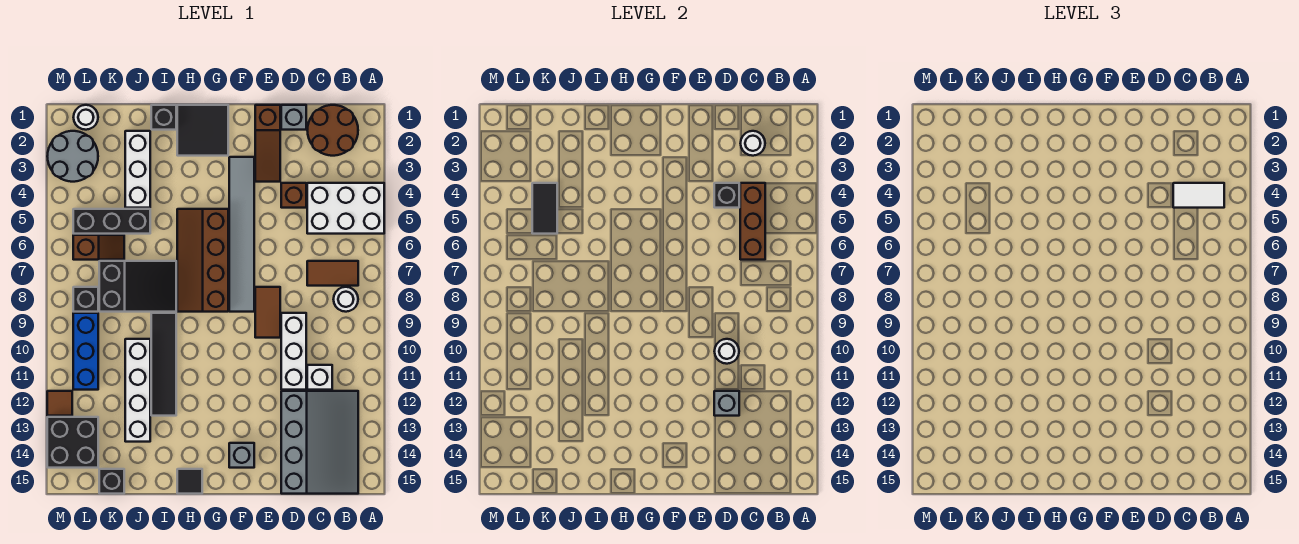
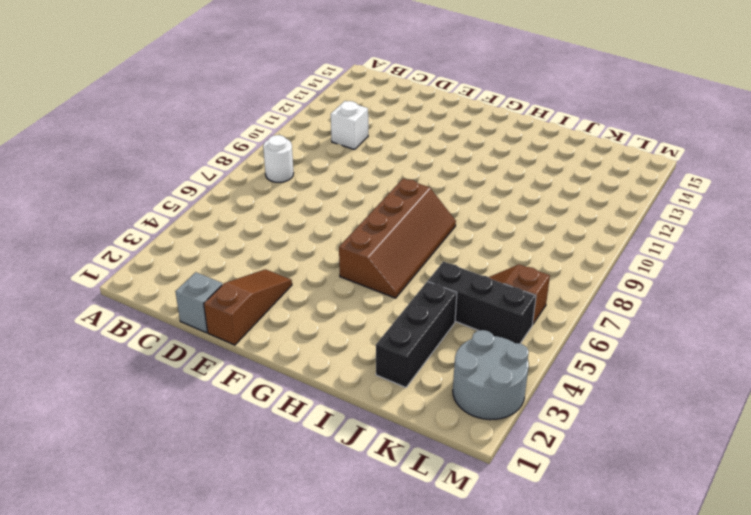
black brick J2:J4 level 1 -> white brick J2:J4 level 1
none -> white brick A4:C5 level 1
none -> brown round brick B1:C2 level 1
none -> brown tile B7:C7 level 1
none -> grey slope B12:D15 level 1 top D

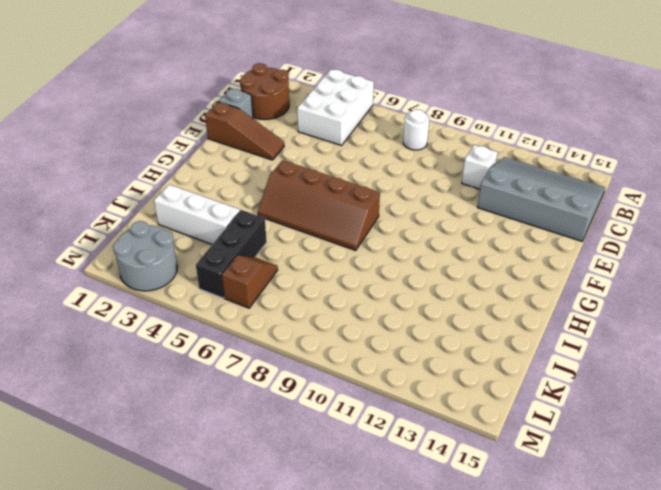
none -> brown tile B7:C7 level 1
none -> brown brick D4 level 1
none -> white brick D9:D11 level 1
none -> brown tile E8:E9 level 1

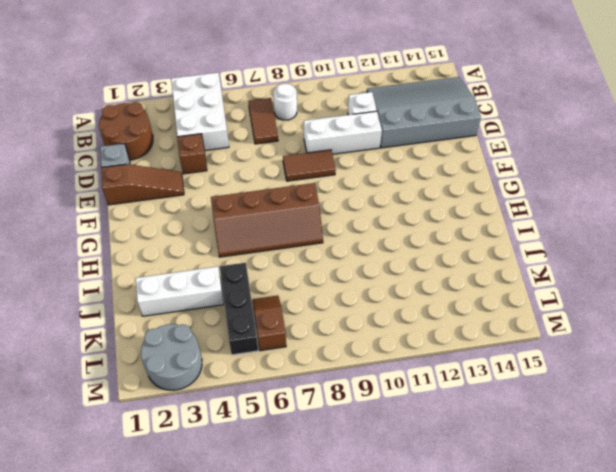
none -> grey tile F3:F8 level 1
none -> grey brick F14 level 1
none -> black tile G1:H2 level 1
none -> black tile H15 level 1

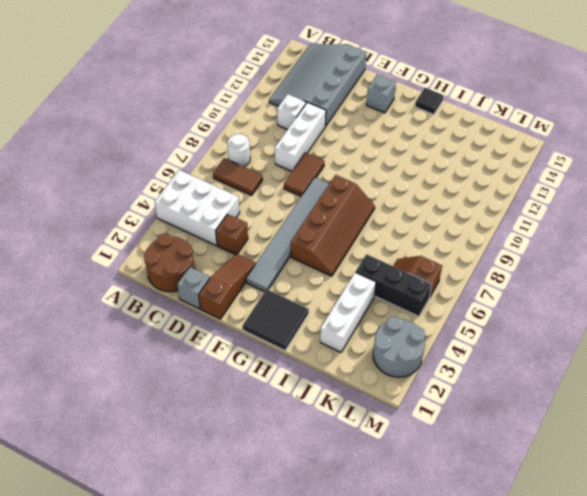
none -> black brick I1 level 1
none -> black slope I7:K8 level 1 top K
none -> black tile I9:I12 level 1
none -> white brick J10:J13 level 1

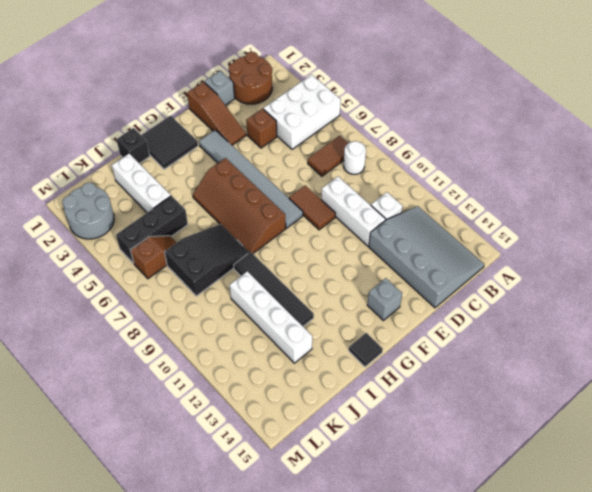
none -> black brick K15 level 1
none -> white round brick L1 level 1
none -> black brick L8 level 1
none -> blue brick L9:L11 level 1

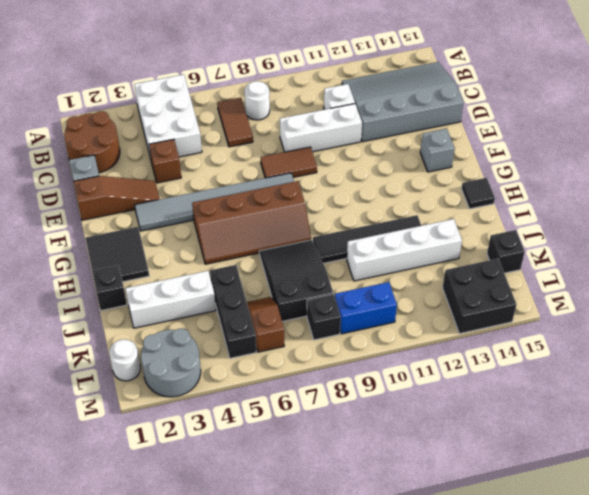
blue brick L9:L10 level 1 -> blue brick L9:L11 level 1
none -> brown tile M12 level 1
none -> white round brick C2 level 2
none -> brown brick C4:C6 level 2
none -> black brick D4 level 2

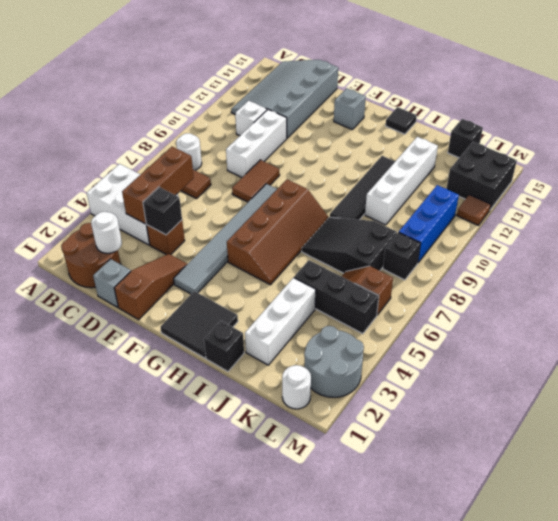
none -> white round brick D10 level 2
none -> grey brick D12 level 2
none -> black tile K4:K5 level 2
none -> white tile B4:C4 level 3

